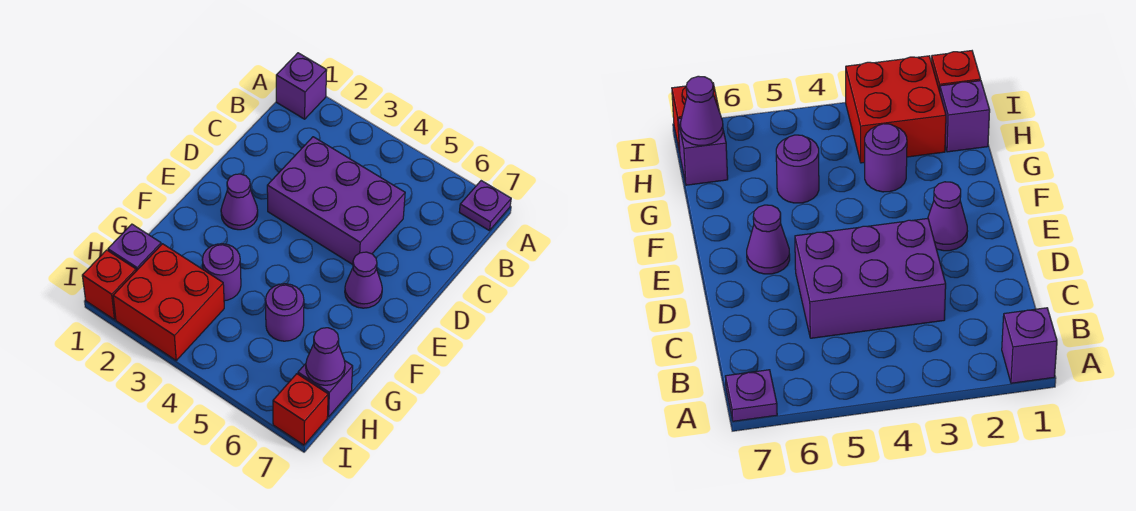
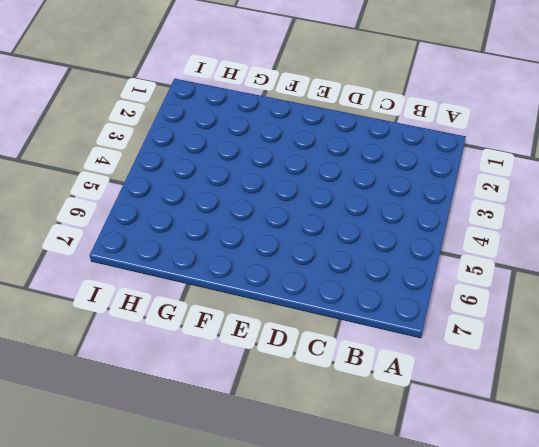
none -> purple brick A1 level 1
none -> purple plate A7 level 1
none -> purple brick C3:D5 level 1

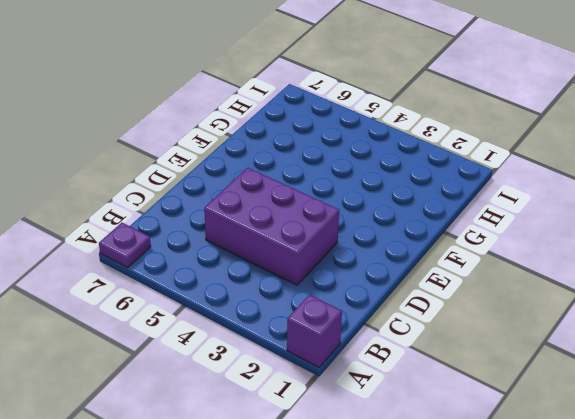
none -> purple cone E2 level 1
none -> purple cone E6 level 1
none -> purple round brick G3 level 1

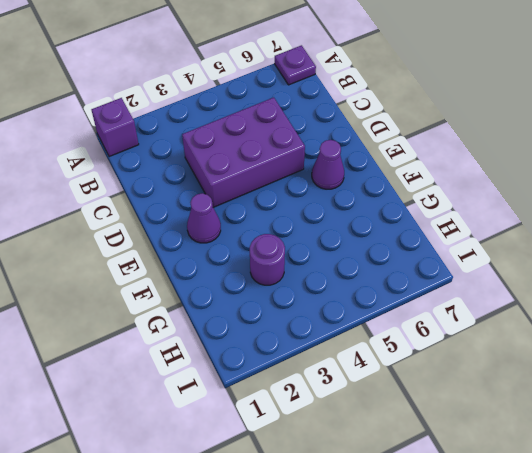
none -> purple round brick G5 level 1
none -> purple brick H1 level 1
none -> red brick H2:I3 level 1

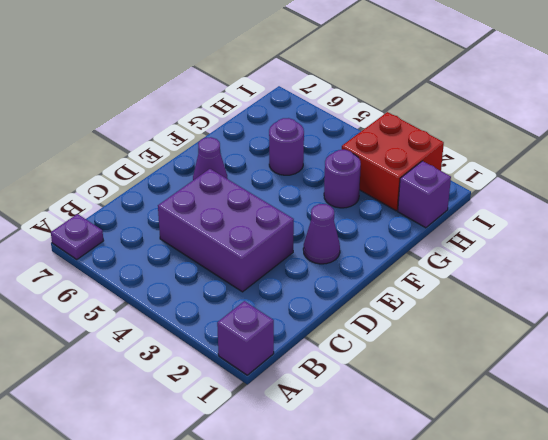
none -> purple brick H7 level 1
none -> red brick I1 level 1
none -> red brick I7 level 1

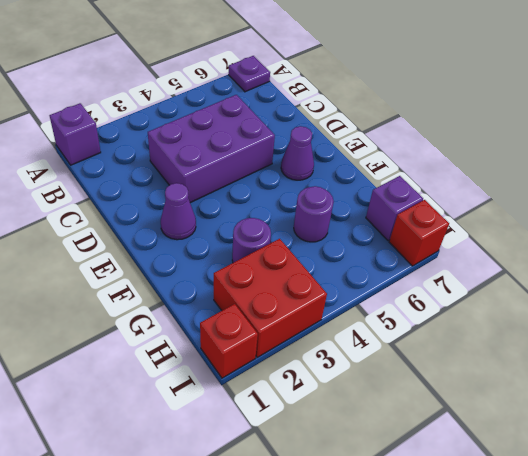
none -> purple brick H1 level 1
none -> purple cone H7 level 2

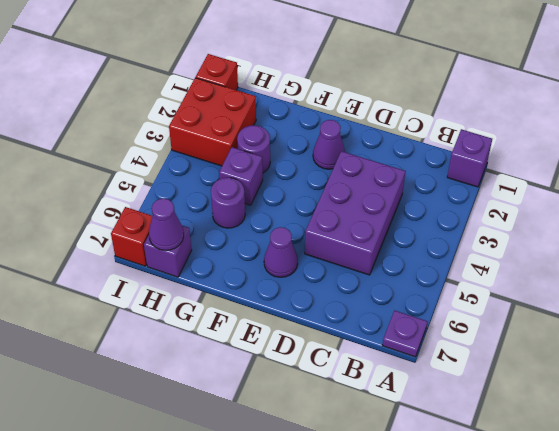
purple brick G4 level 1 -> purple brick H1 level 1

